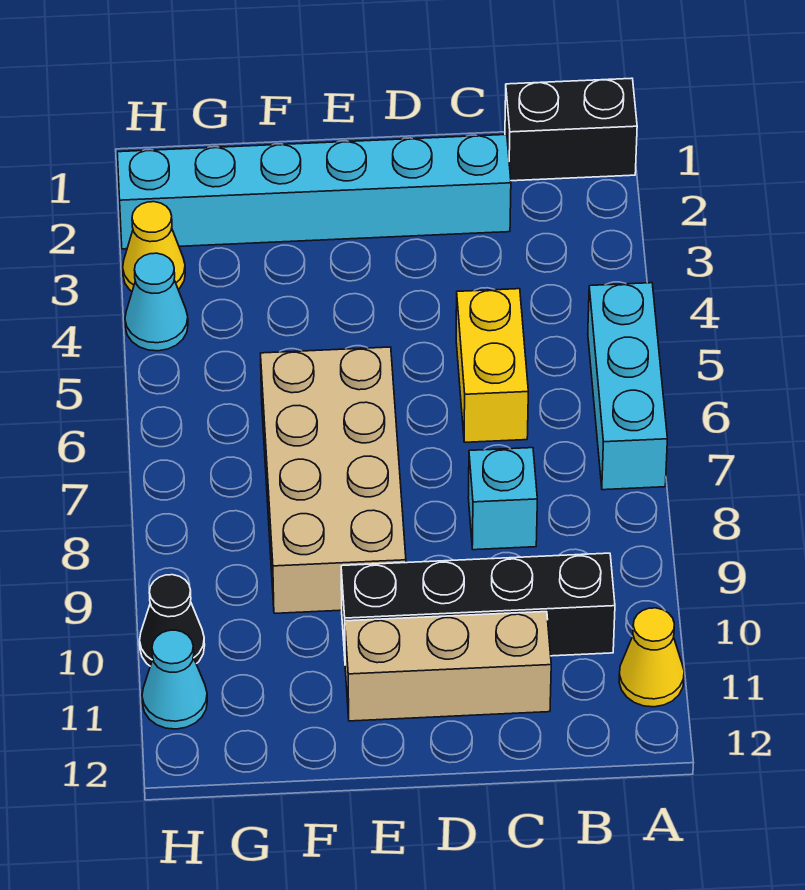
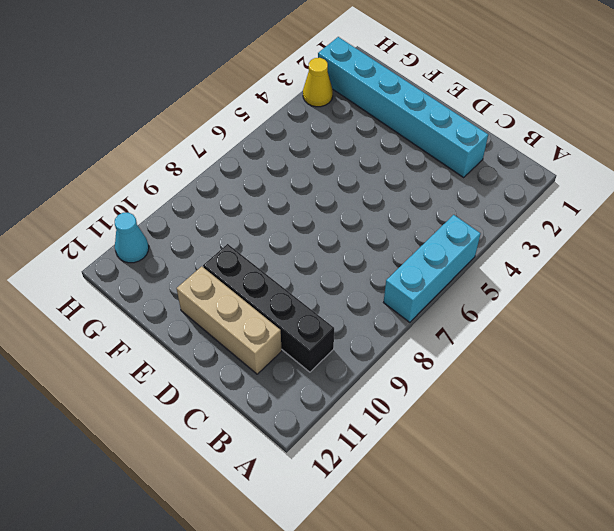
none -> black brick A1:B1 level 1
none -> yellow cone A11 level 1
none -> yellow brick C5:C6 level 1

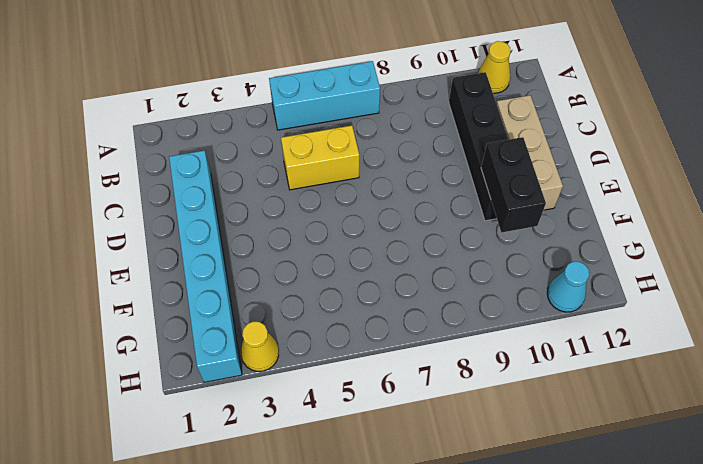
black brick E10:F10 level 2 -> black brick A1:B1 level 1
none -> cyan brick C8 level 1
none -> tan brick E6:F9 level 1
none -> cyan cone H4 level 1

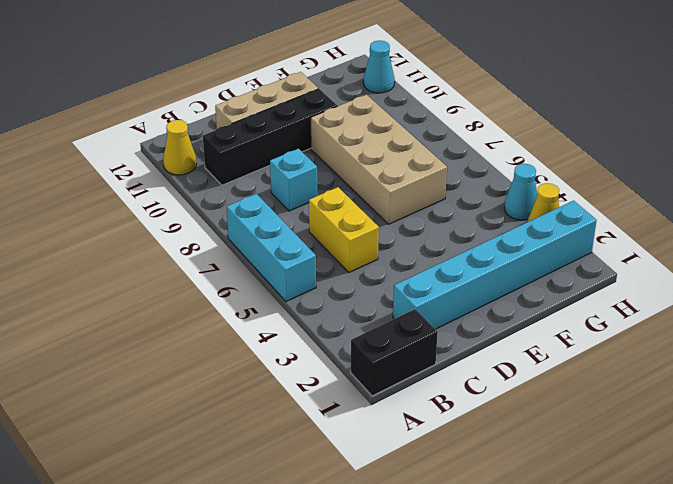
none -> black cone H10 level 1

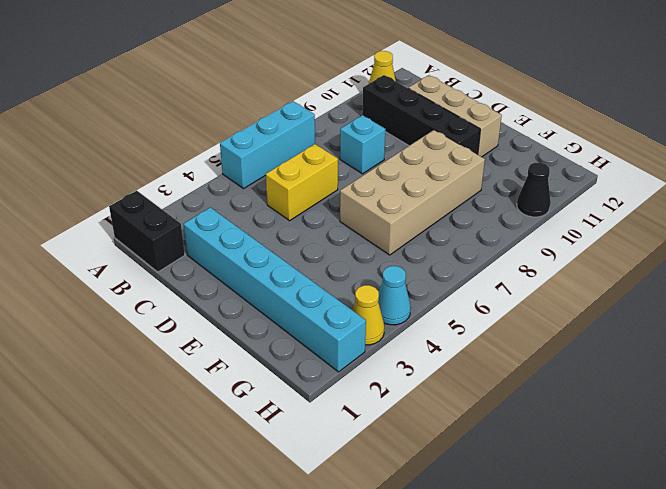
none -> cyan cone H11 level 1

